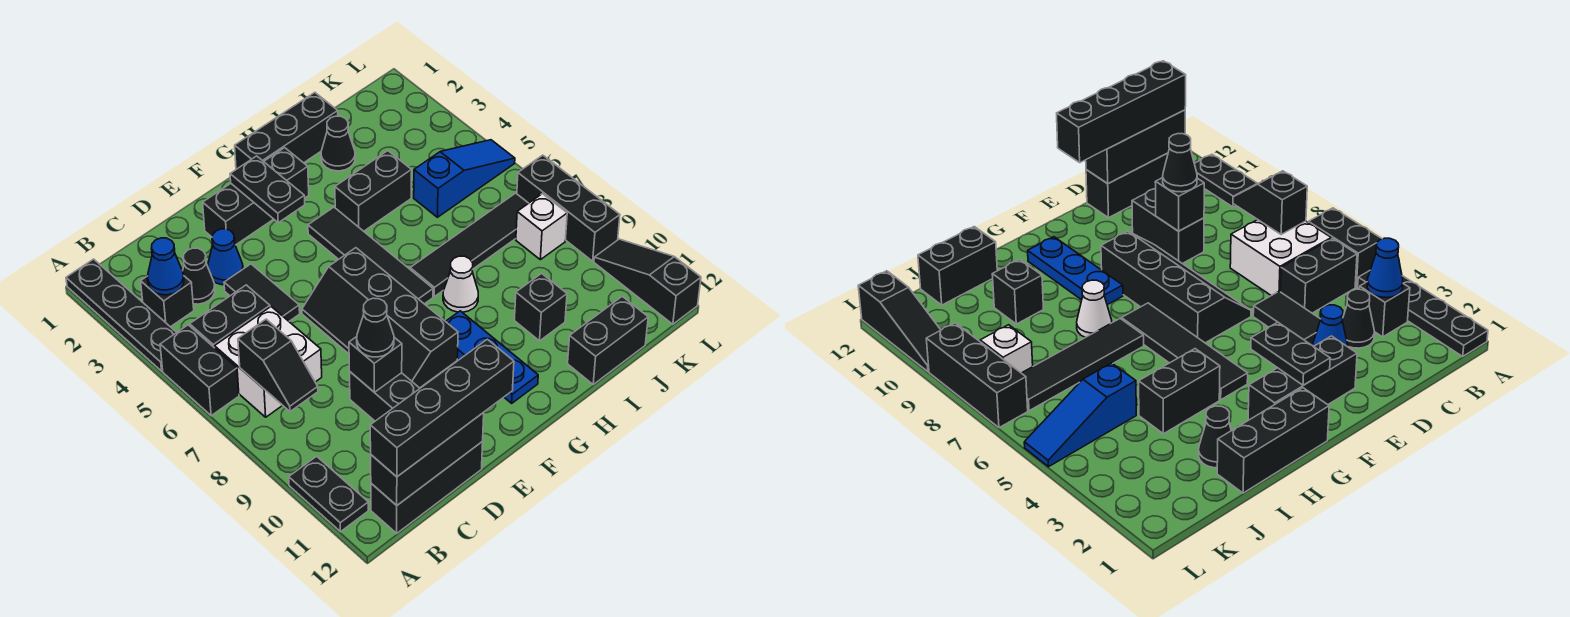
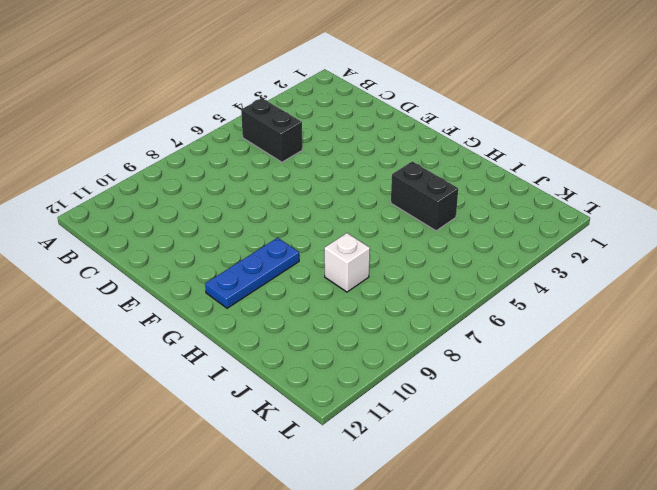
white brick I8 level 1 -> white brick K8 level 1
none -> black plate A1:A4 level 1
none -> black brick A5:A6 level 1
none -> black plate A10:A11 level 1
none -> black brick B3 level 1

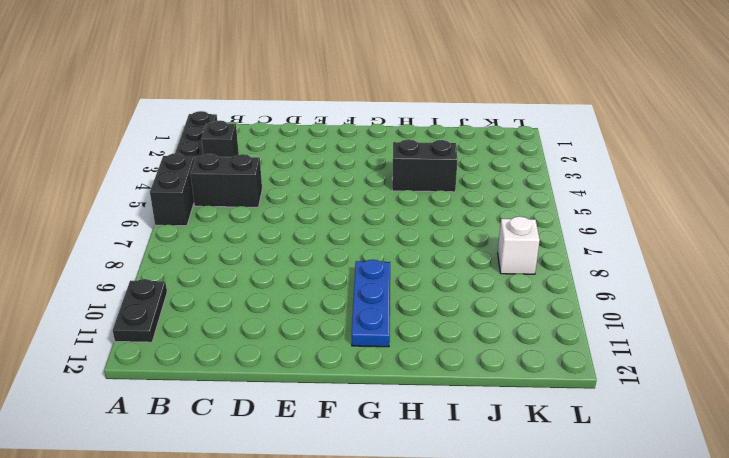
none -> white brick B6:C7 level 1
none -> black brick B12:D12 level 1
none -> black cone C3 level 1
none -> blue cone D3 level 1

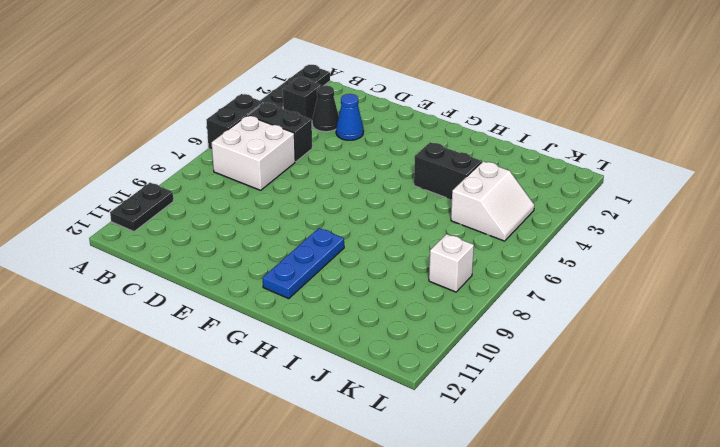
white slope J4:K5 level 1 top J -> blue slope J5:L5 level 1 top J
none -> black brick B12:D12 level 1
none -> black tile D4:D5 level 1
none -> black brick D9:D10 level 1
none -> black brick E2:G2 level 1

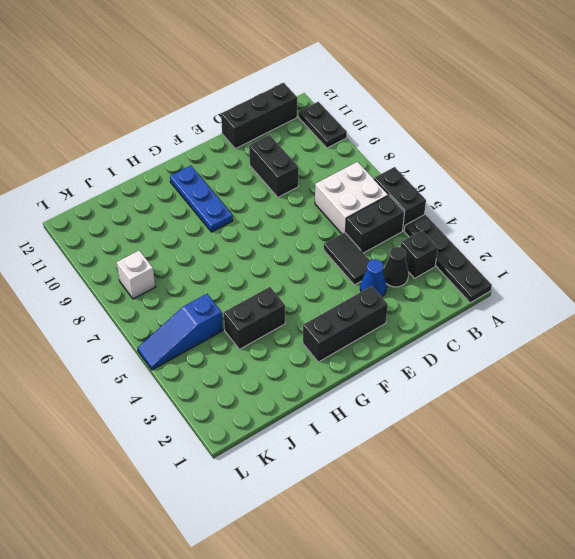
none -> black slope E6:F9 level 1 top F
none -> black brick G1:I1 level 1
none -> black tile G4:G7 level 1
none -> black tile H7:K7 level 1

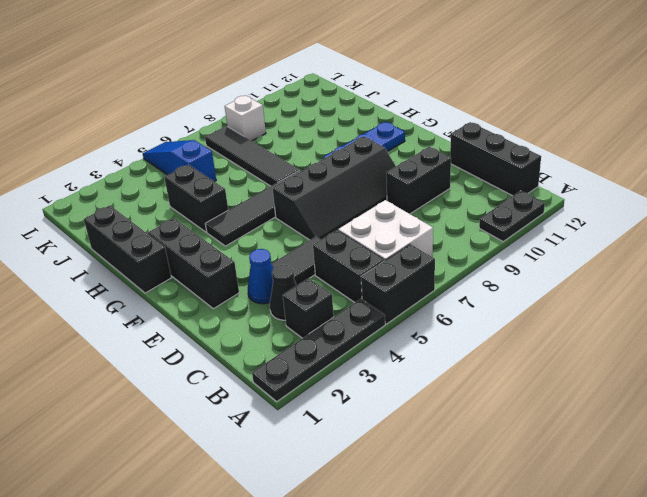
none -> white cone H8 level 1
none -> black cone I2 level 1
none -> black brick I10 level 1
none -> black brick I12:J12 level 1

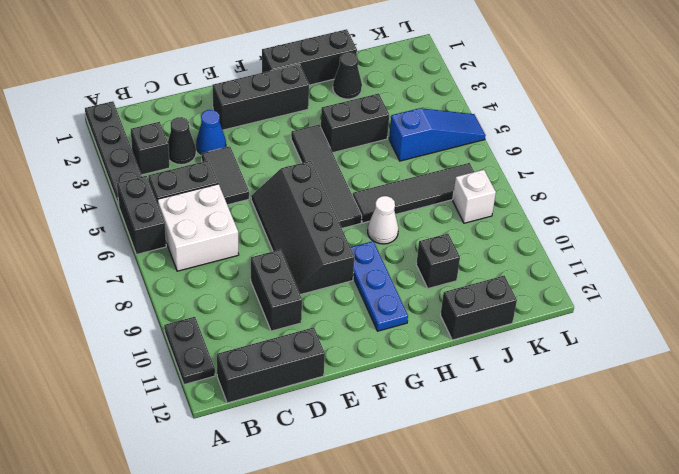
none -> black brick L7:L9 level 1
none -> black slope L10:L12 level 1 top 12
none -> blue cone B3 level 2
none -> black slope B7:B8 level 2 top 7

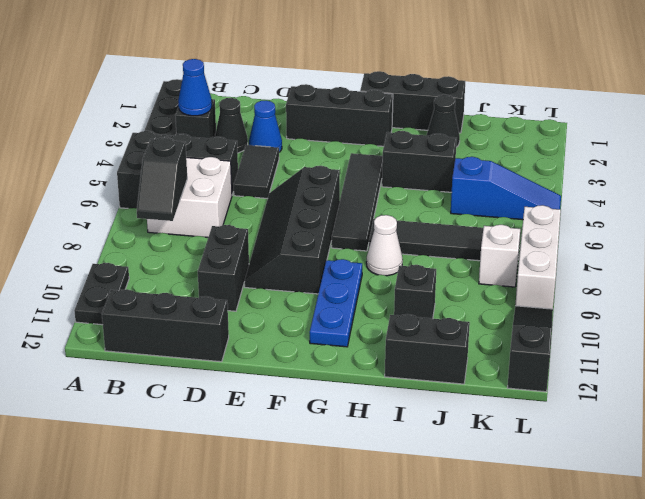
white brick L7:L9 level 1 -> black brick L7:L9 level 1
none -> black brick B12:D12 level 2
none -> black brick D9 level 2
none -> black plate F2:F3 level 2
none -> black brick B12:E12 level 3

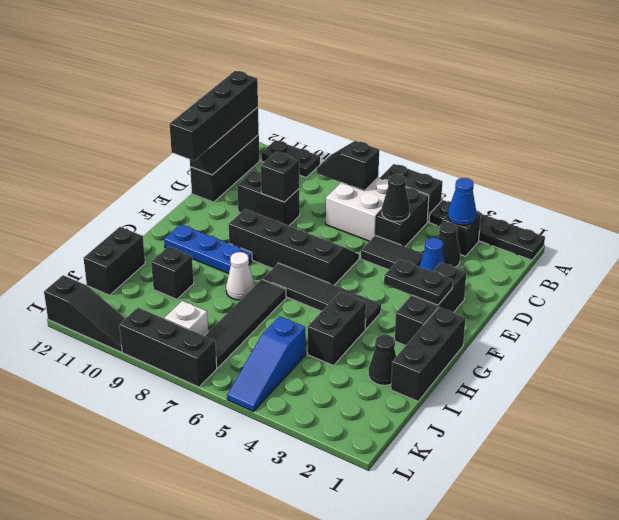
black cone C5 level 2 -> black cone D9 level 3

